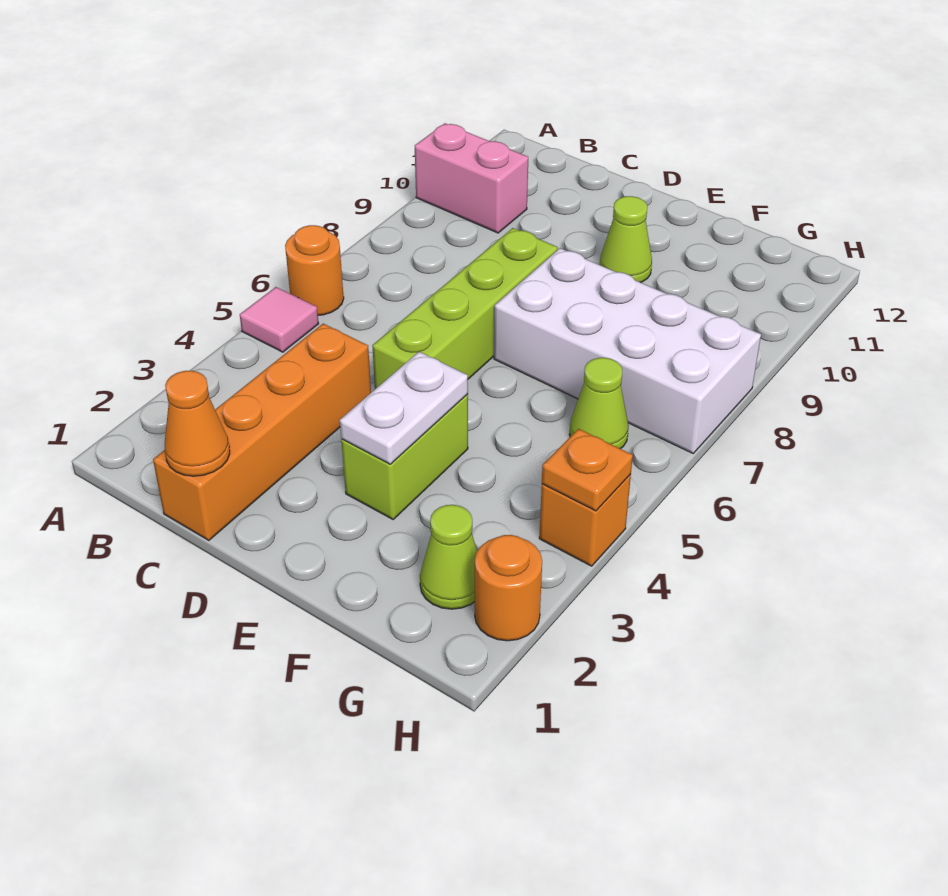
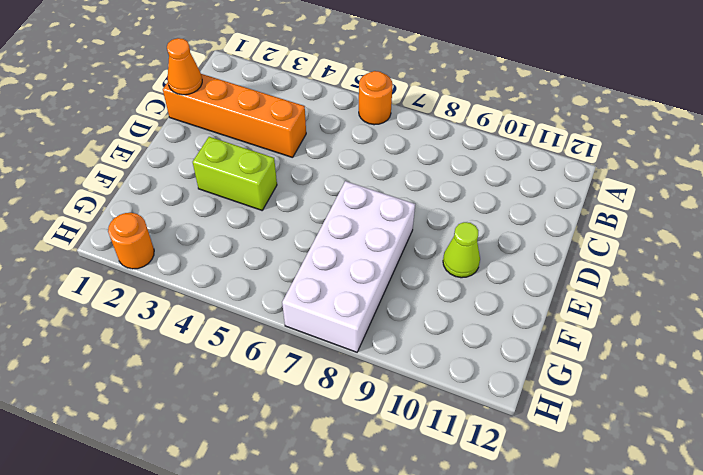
none -> pink tile A5 level 1
none -> pink brick A10:B10 level 1
none -> lime brick D5:D8 level 1

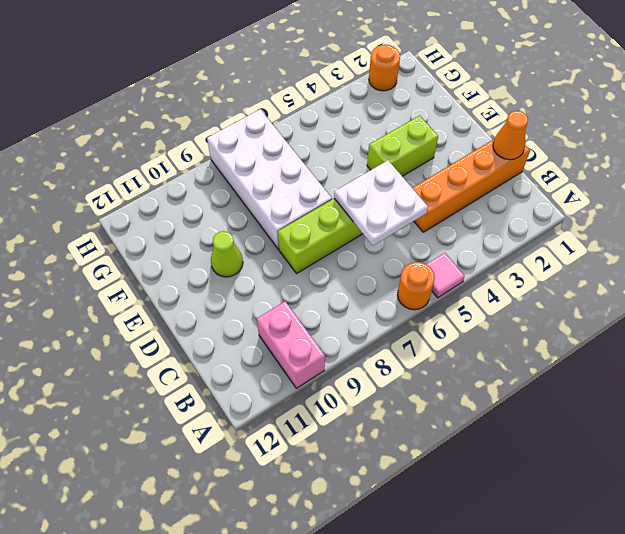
white plate C5:D6 level 2 -> none
none -> lime cone G2 level 1
none -> lime cone G6 level 1
none -> orange brick H4 level 1

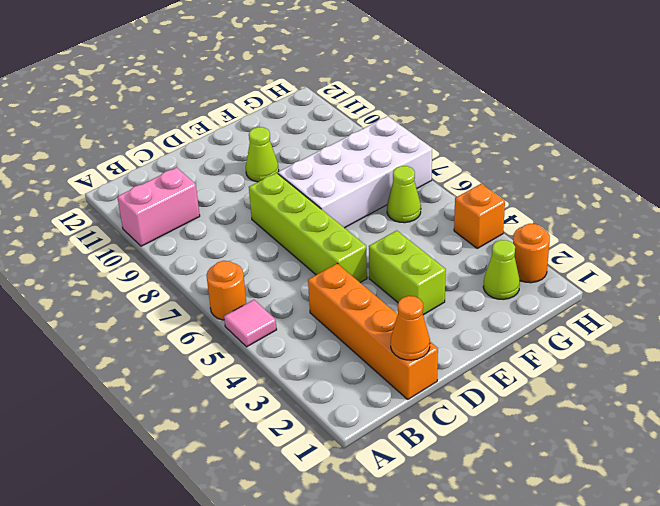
none -> white plate E3:E4 level 2
none -> orange plate H4 level 2

